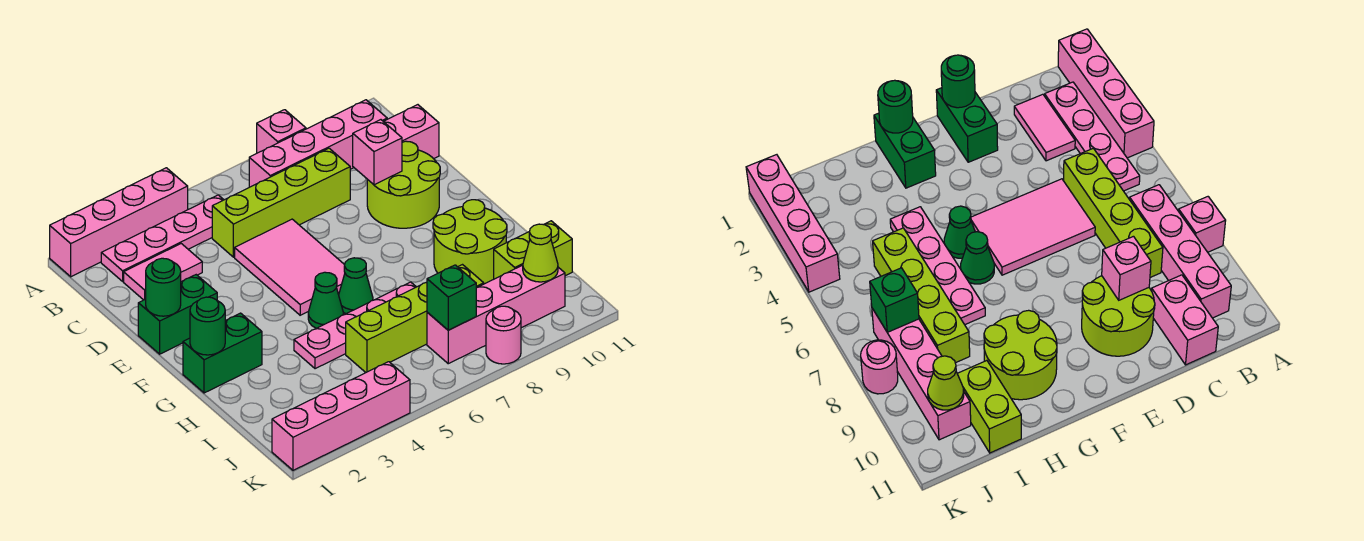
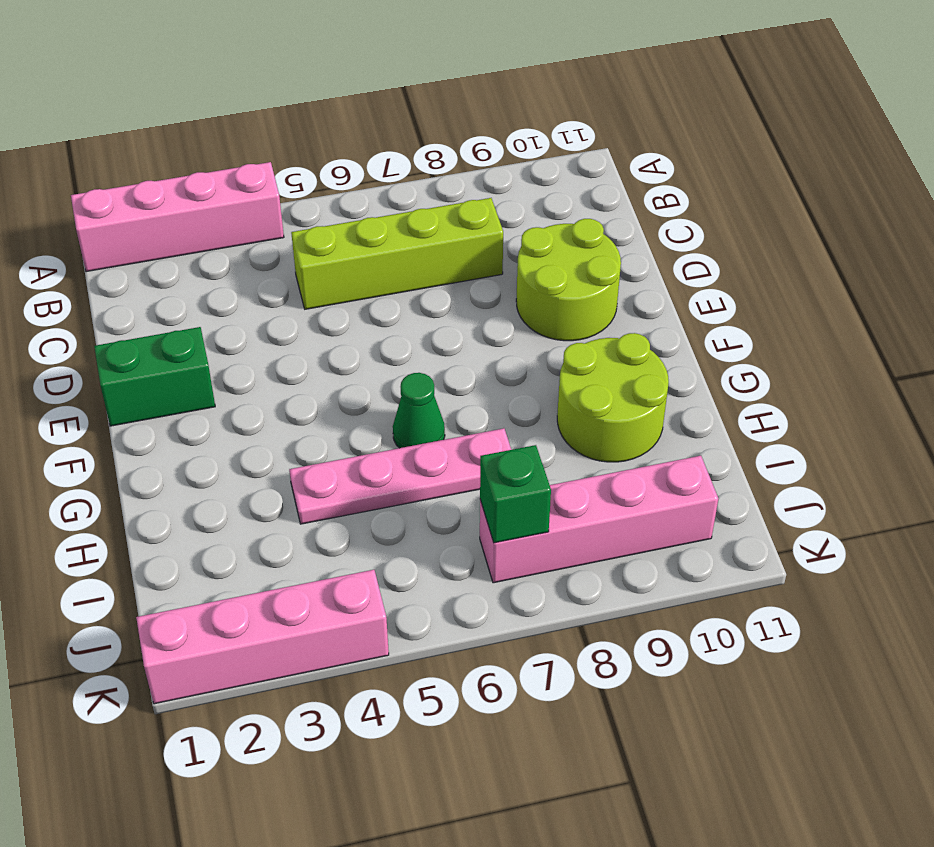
none -> pink brick A8 level 1
none -> pink plate B2:B5 level 1
none -> pink brick B7:B10 level 1

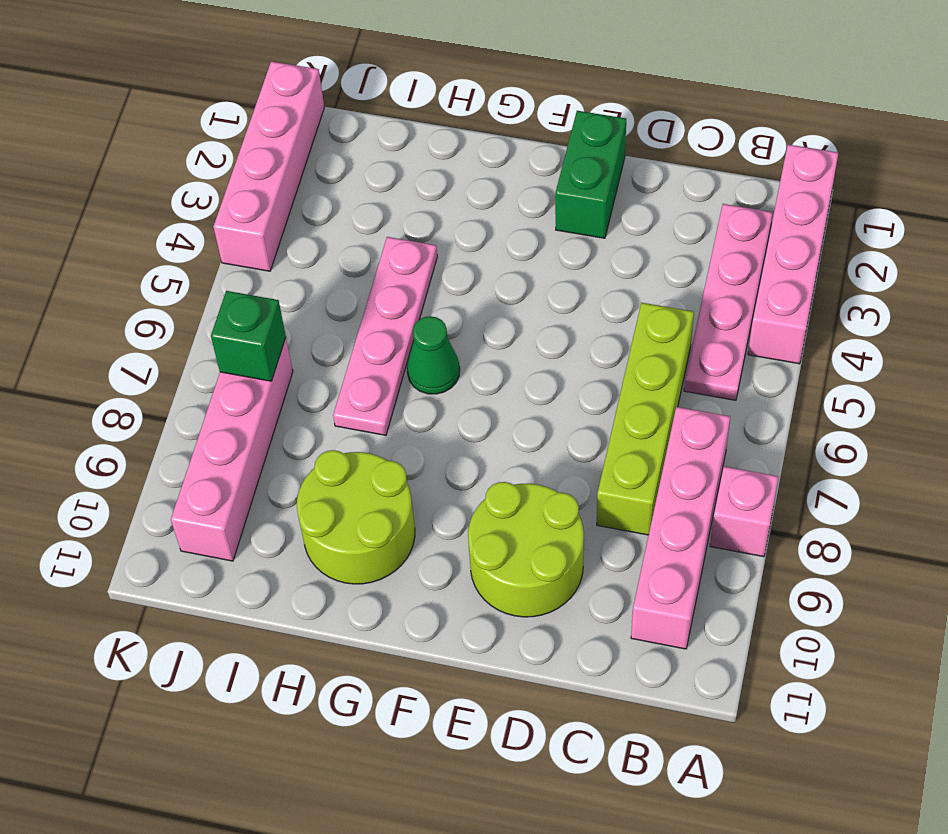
none -> pink tile C2:C3 level 1
none -> pink brick C10:C11 level 1
none -> pink tile D5:F6 level 1

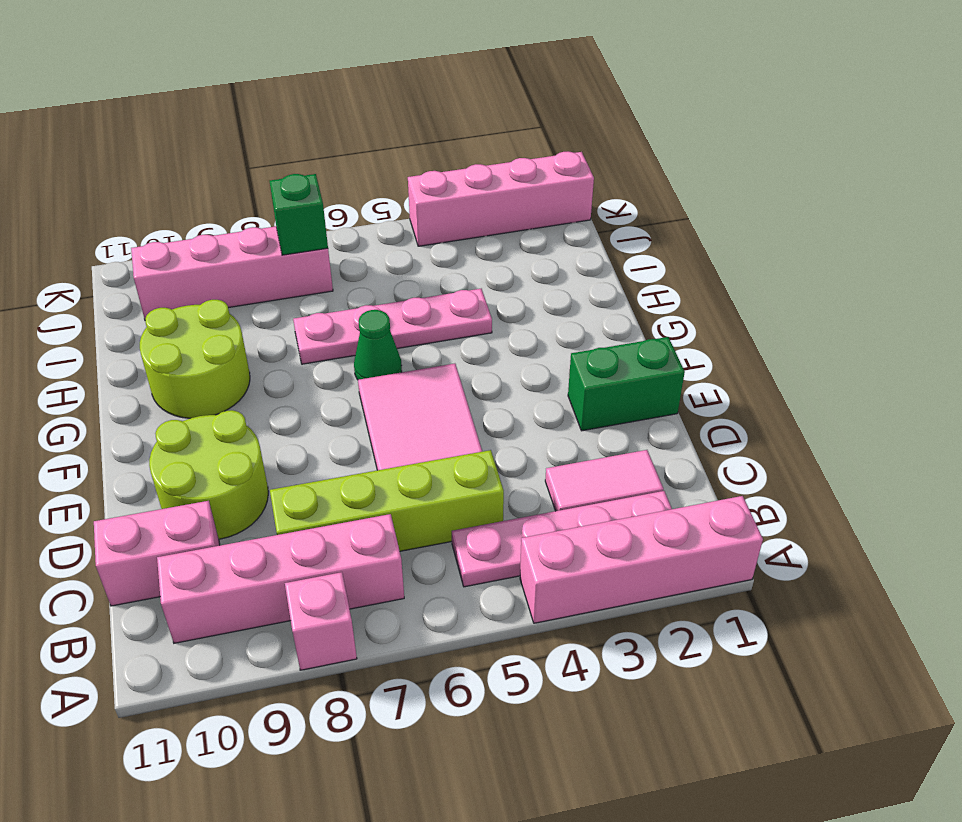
none -> green brick G1:G2 level 1
none -> green cone G5 level 1
none -> lime brick I5:I8 level 1

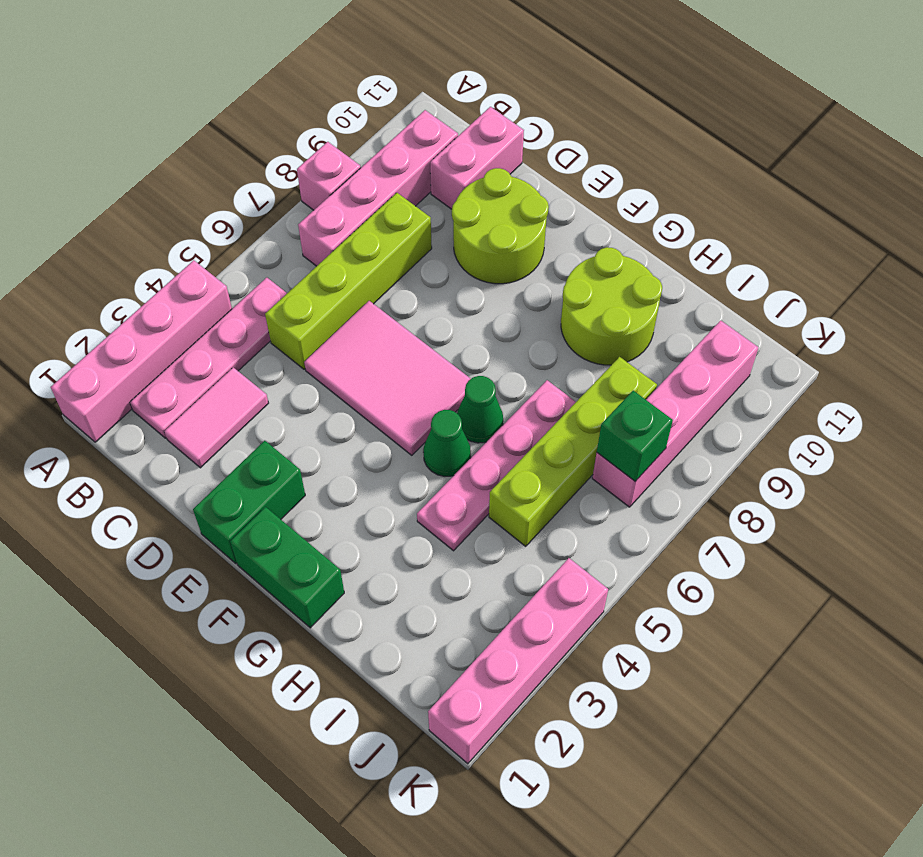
green brick F1:G1 level 1 -> green brick G1:G2 level 1
none -> lime brick I10:I11 level 1
none -> pink round brick K8 level 1
none -> pink brick D9 level 2

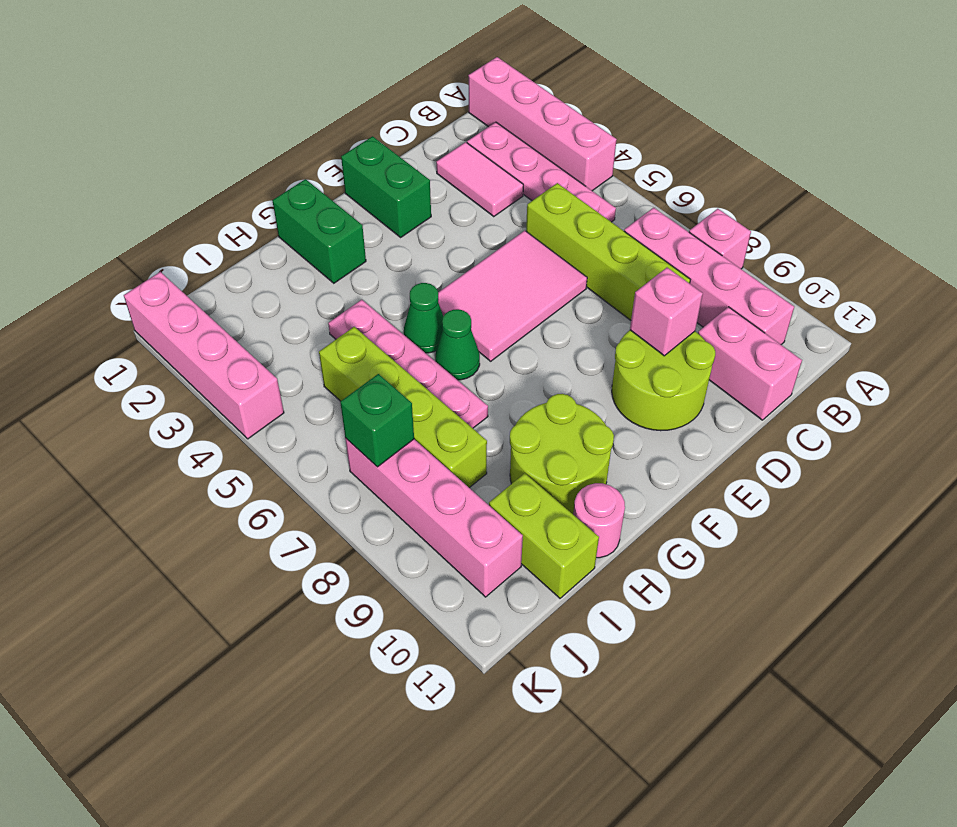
pink round brick H11 level 1 -> pink round brick K8 level 1
none -> green round brick E1 level 2
none -> green round brick G1 level 2
none -> lime cone J10 level 2

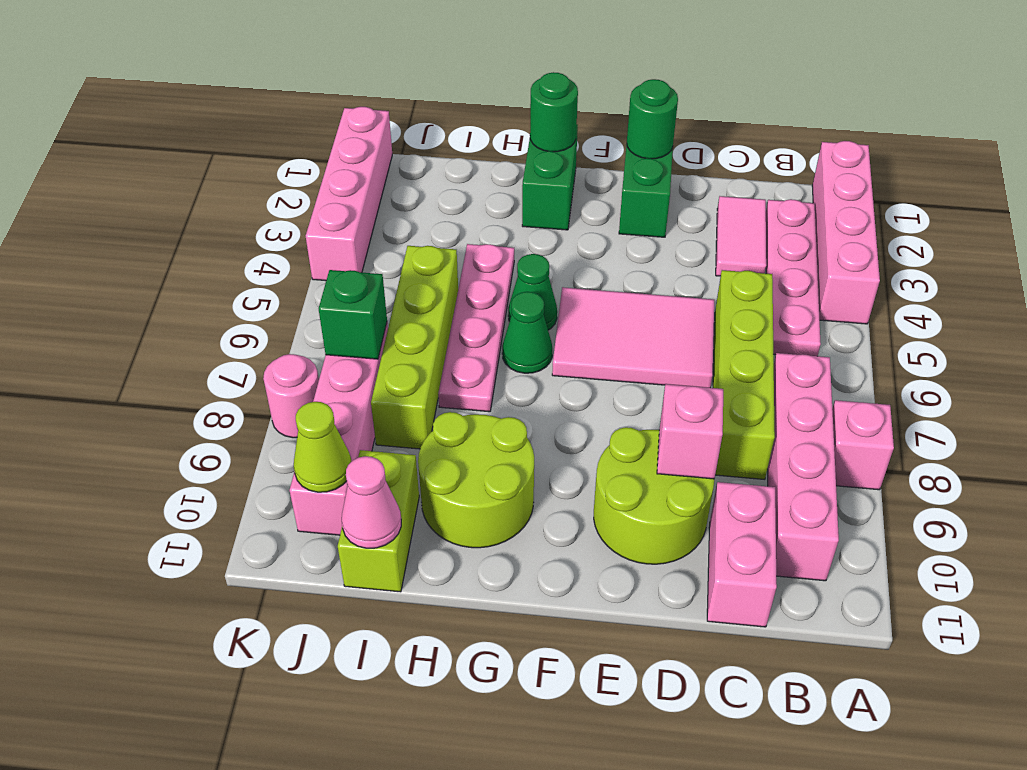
pink cone I11 level 2 -> none

